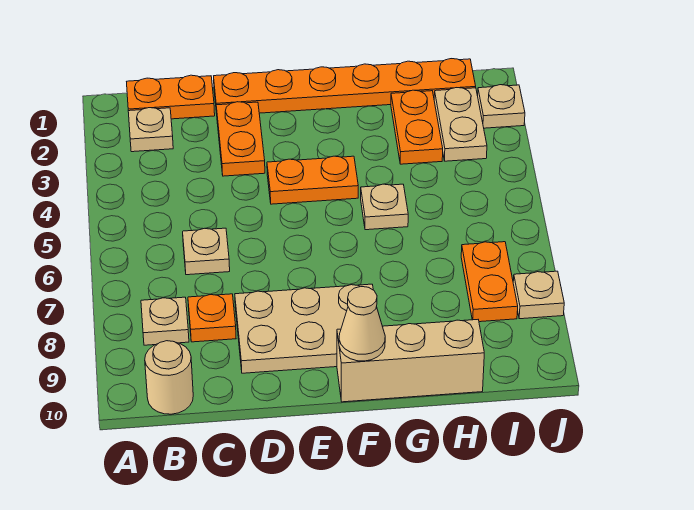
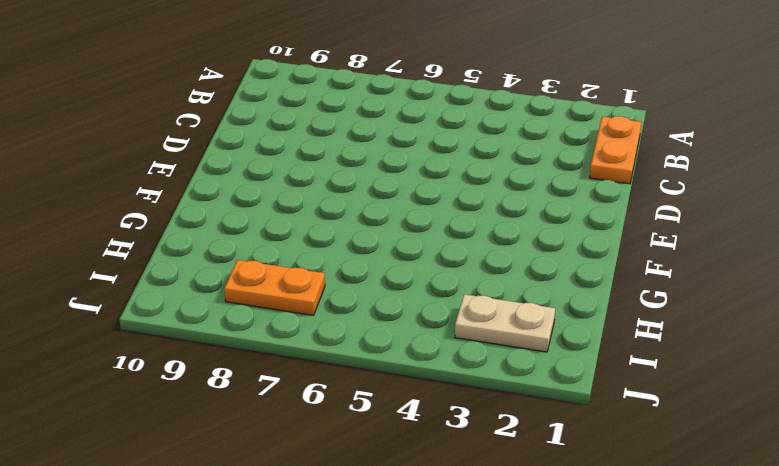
none -> tan plate B2 level 1
none -> tan plate B8 level 1
none -> tan round brick B10 level 1

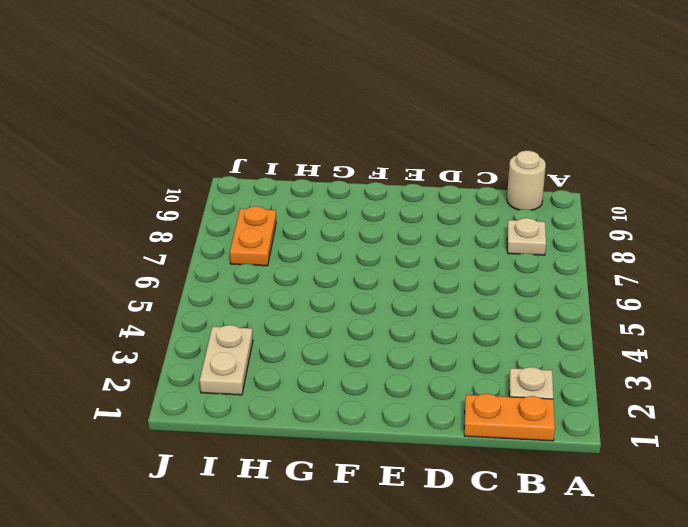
none -> tan plate C6 level 1
none -> orange plate C8 level 1
none -> orange plate D1:I1 level 1

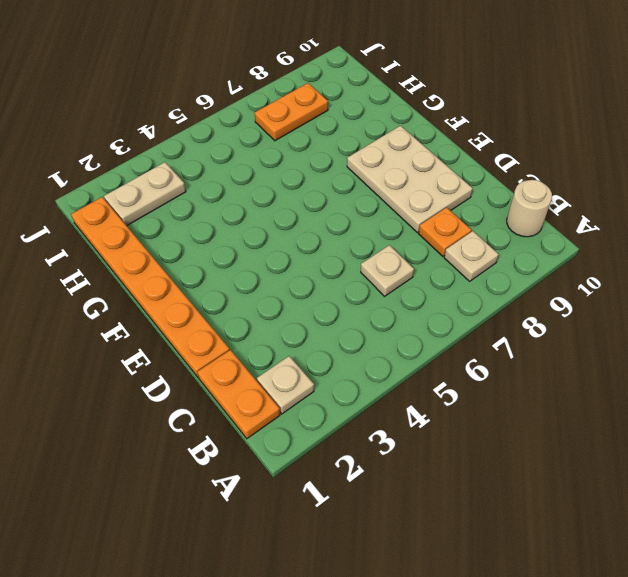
none -> orange plate D2:D3 level 1
none -> orange plate E4:F4 level 1
none -> tan brick F10:H10 level 1

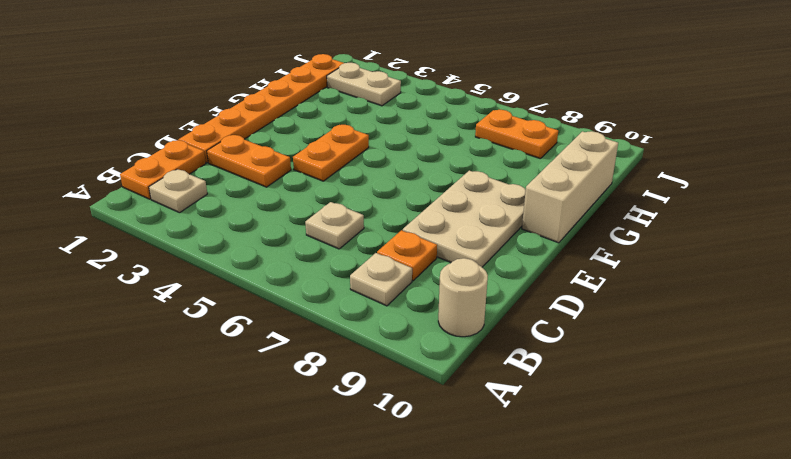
none -> tan plate G5 level 1
none -> orange plate H2:H3 level 1
none -> tan plate J2 level 1

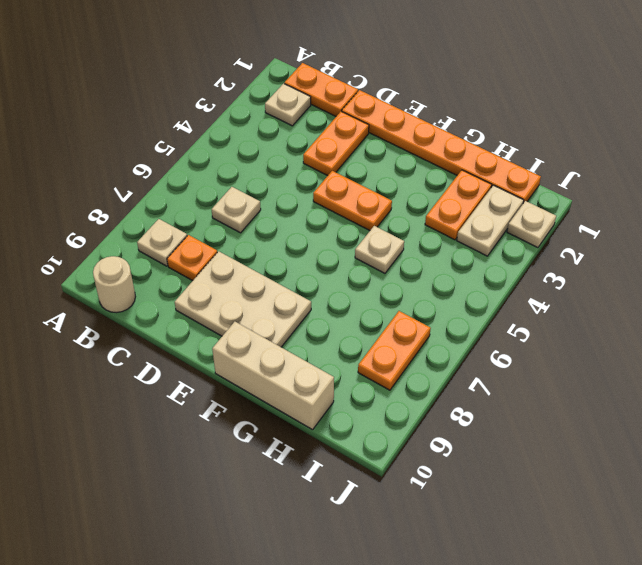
none -> tan plate J8 level 1
none -> tan cone F10 level 2

